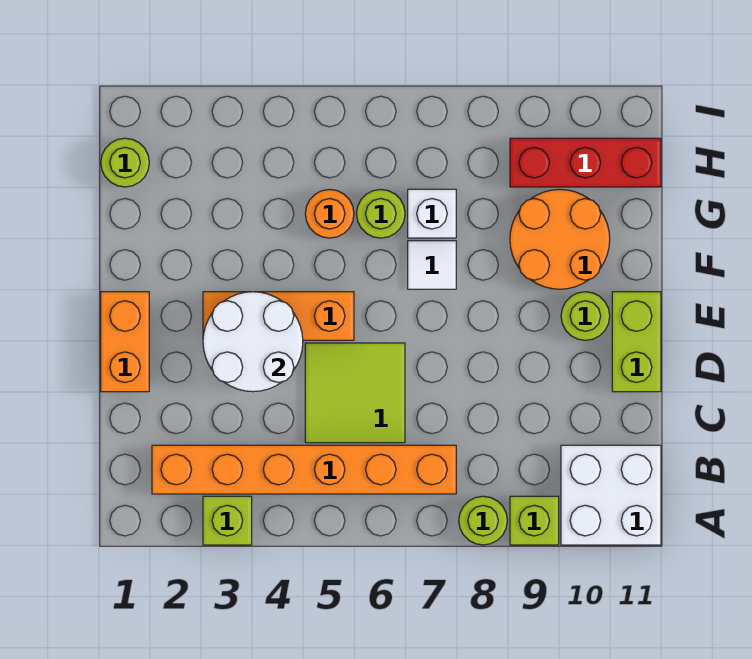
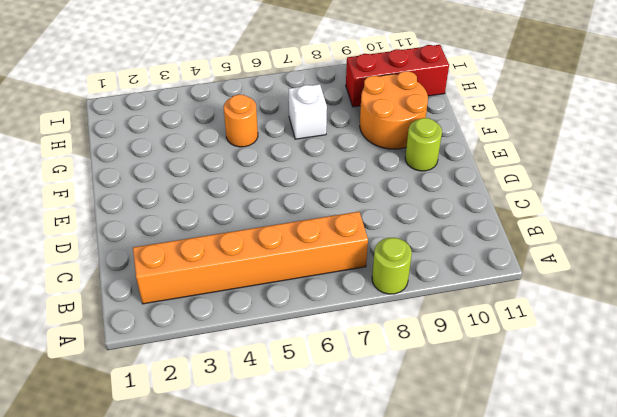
none -> lime brick A3 level 1
none -> lime brick A9 level 1
none -> white brick A10:B11 level 1

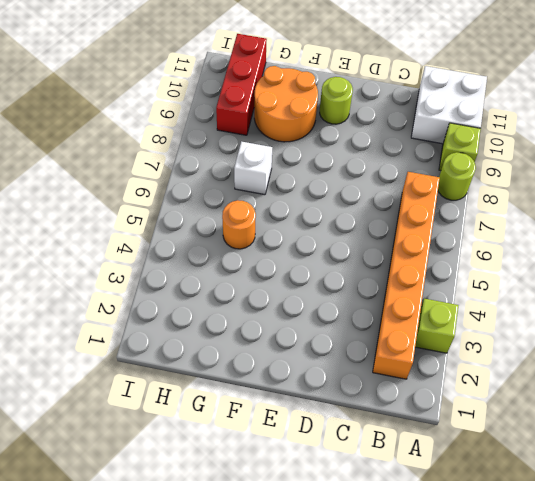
none -> lime tile C5:D6 level 1
none -> orange brick D1:E1 level 1
none -> lime brick D11:E11 level 1

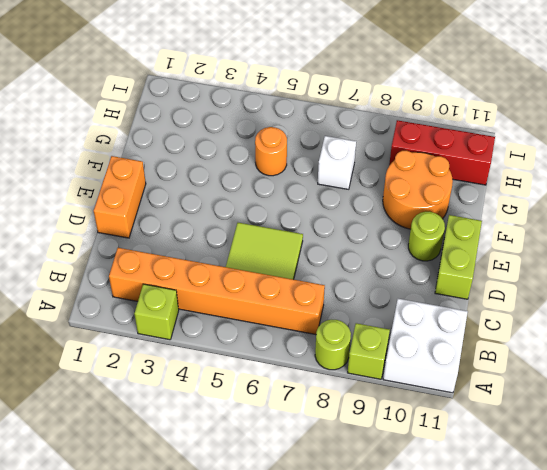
none -> orange brick E3:E5 level 1
none -> white tile F7 level 1
none -> lime round brick G6 level 1

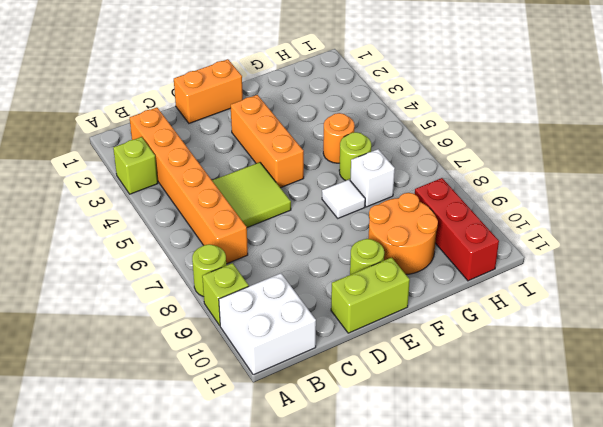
none -> lime round brick H1 level 1
none -> white round brick D3:E4 level 2

